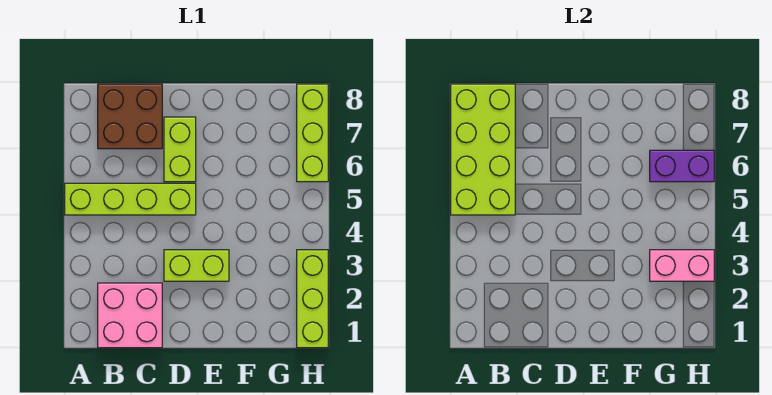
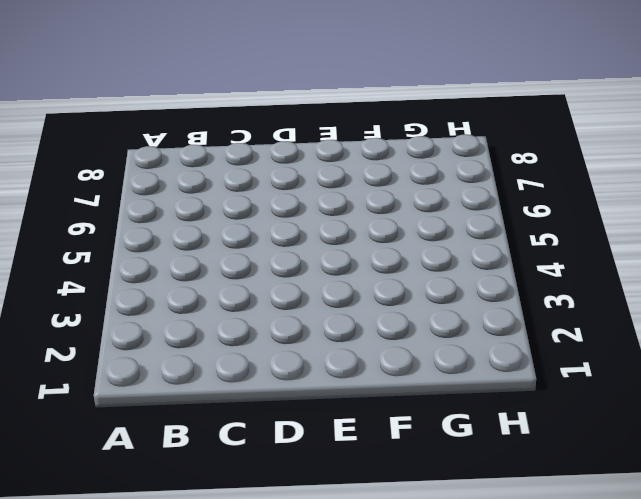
none -> lime brick A5:D5 level 1
none -> pink brick B1:C2 level 1

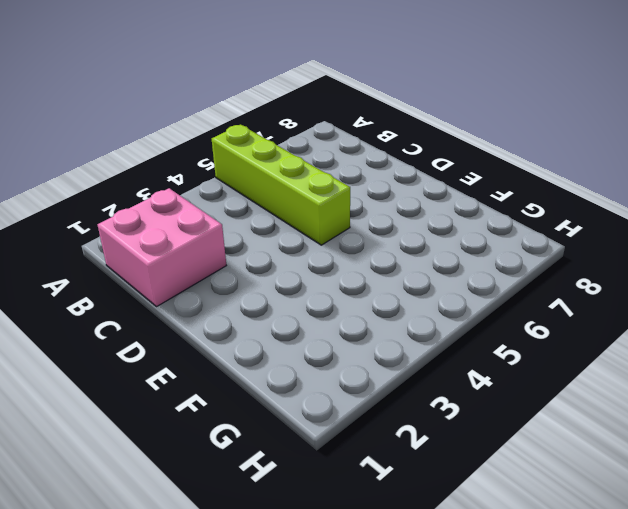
none -> brown brick B7:C8 level 1
none -> lime brick D3:E3 level 1

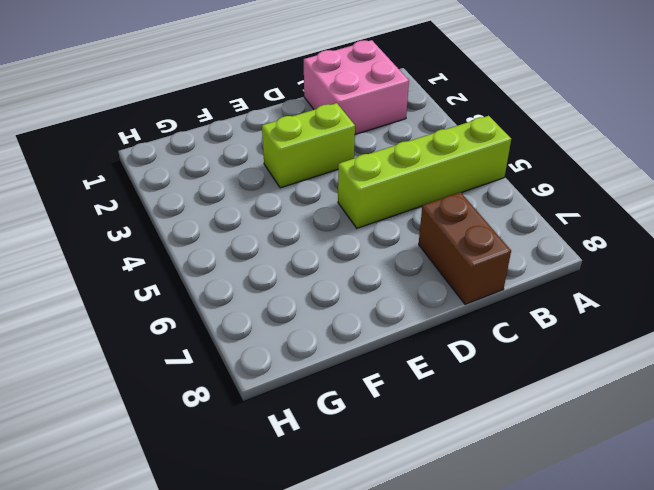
brown brick C7:C8 level 1 -> brown brick B7:C8 level 1
none -> lime brick D6:D7 level 1
none -> lime brick H1:H3 level 1

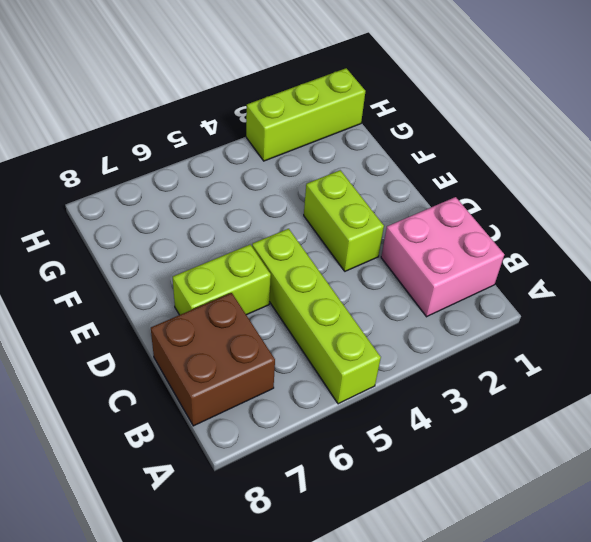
none -> lime brick H6:H8 level 1
none -> lime brick A5:B8 level 2

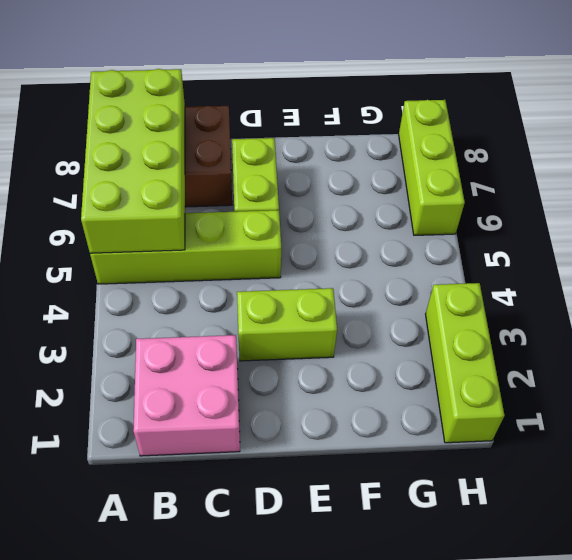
none -> pink brick G3:H3 level 2
none -> purple brick G6:H6 level 2

